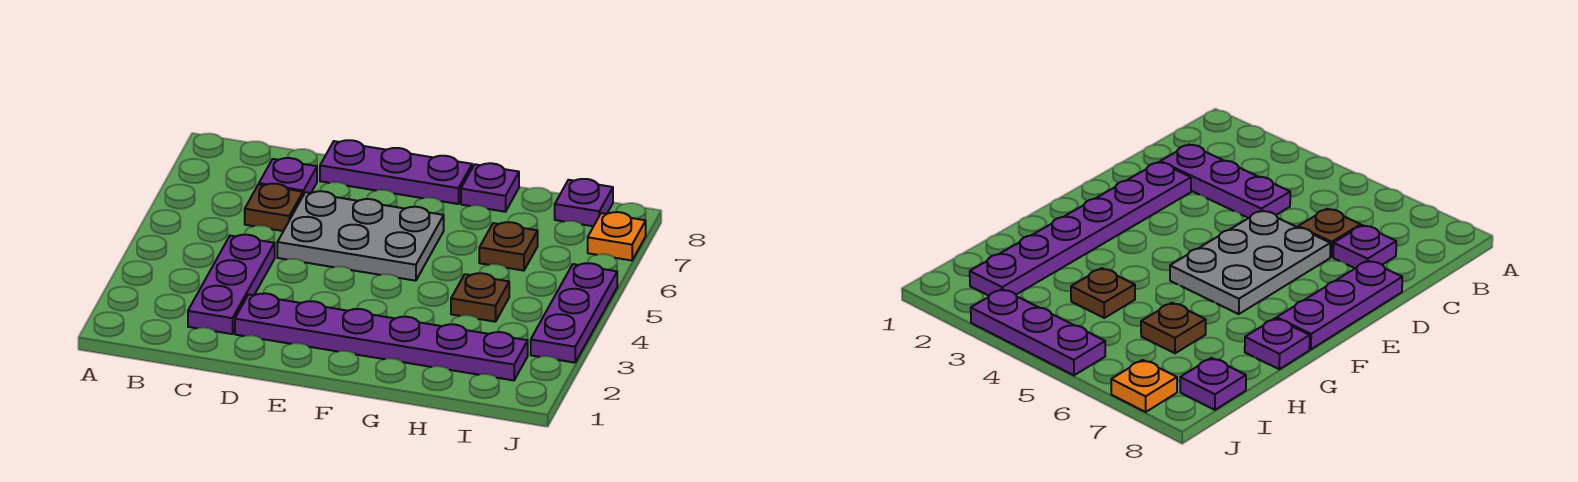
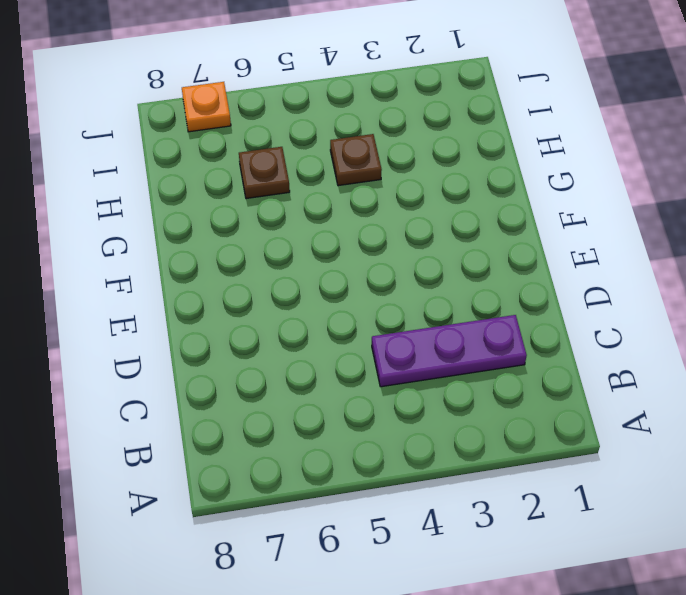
none -> brown plate C6 level 1
none -> purple plate C7 level 1
none -> purple plate D2:I2 level 1

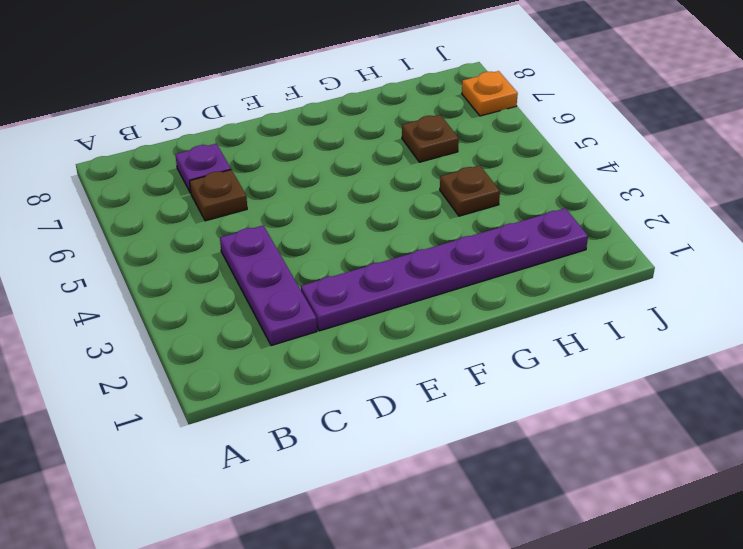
none -> grey plate D5:F6 level 1
none -> purple plate D8:F8 level 1
none -> purple plate G8 level 1

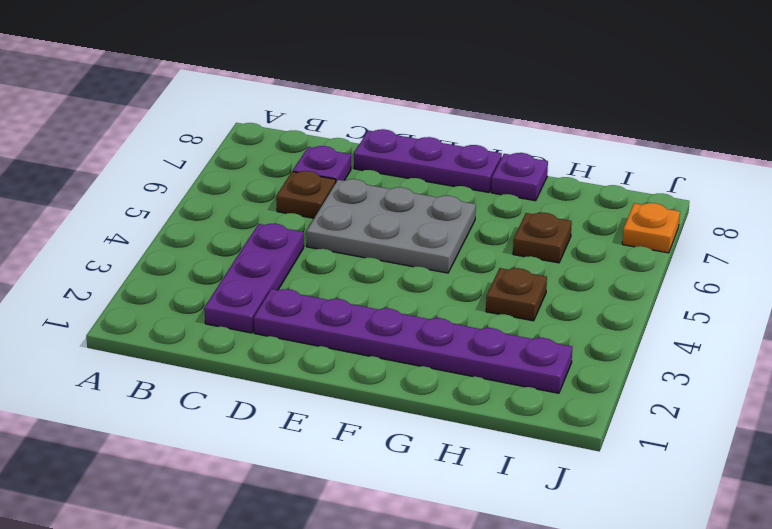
none -> purple plate I8 level 1
none -> purple plate J3:J5 level 1

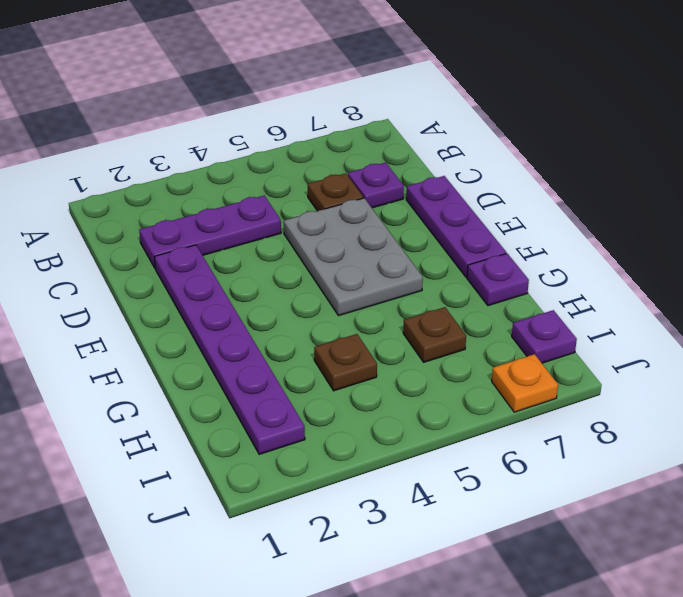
none -> purple plate J3:J5 level 1

